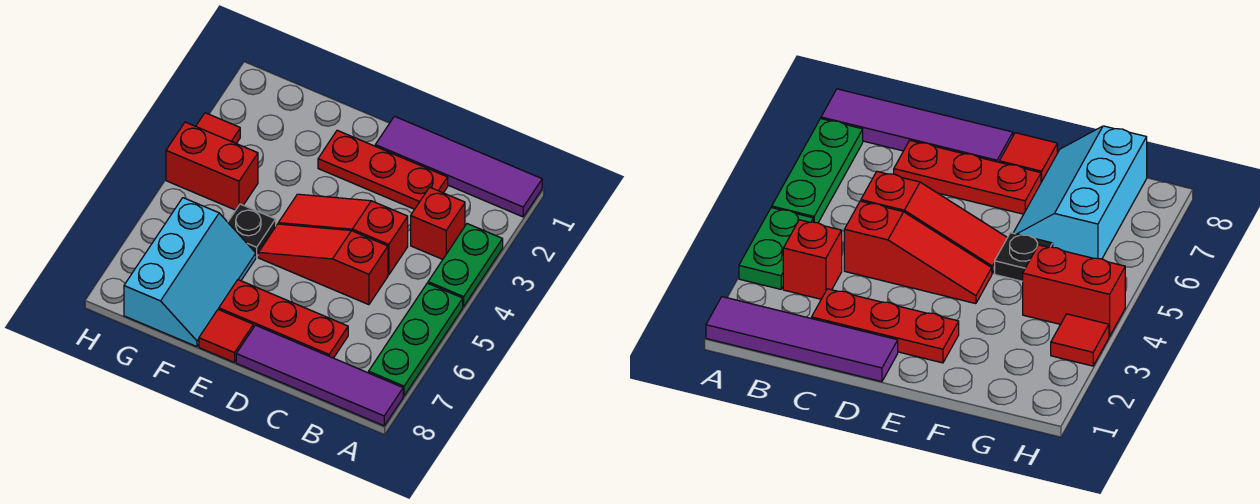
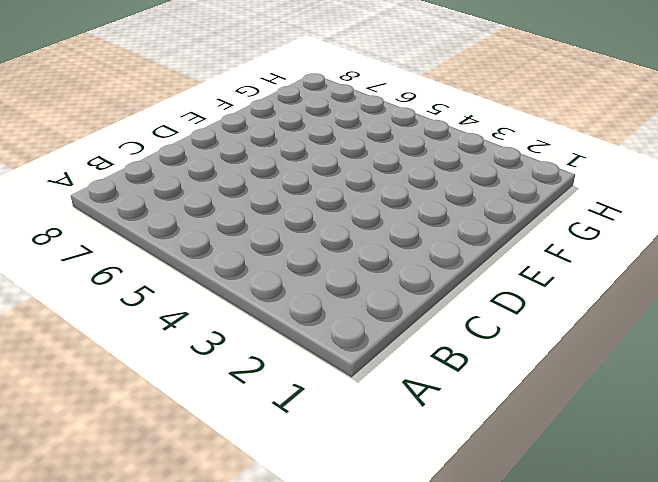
none -> purple tile A1:D1 level 1
none -> green plate A3:A4 level 1
none -> green plate A5:A7 level 1

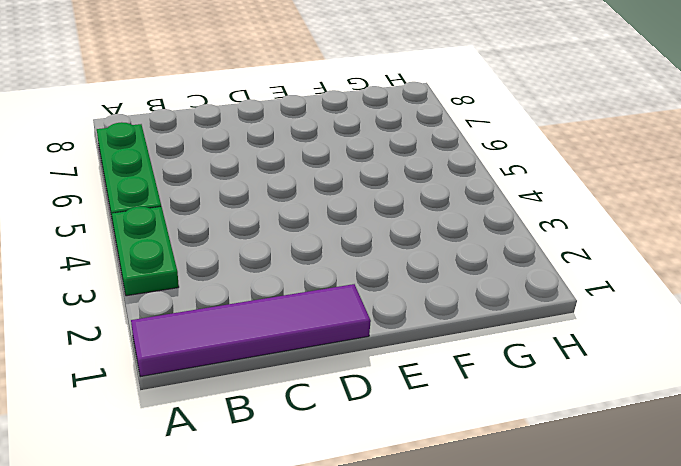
none -> purple tile A8:D8 level 1
none -> red brick B3 level 1
none -> red plate C2:E2 level 1

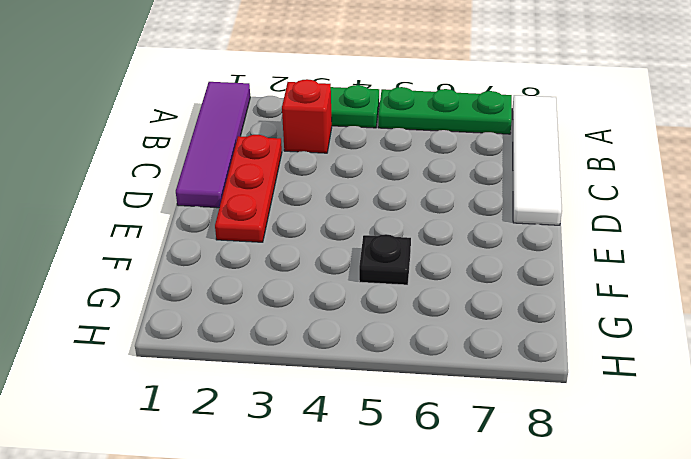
white tile A8:D8 level 1 -> purple tile A8:D8 level 1
none -> red slope C4:E4 level 1 top C
none -> red slope C5:E5 level 1 top C
none -> red plate C7:E7 level 1

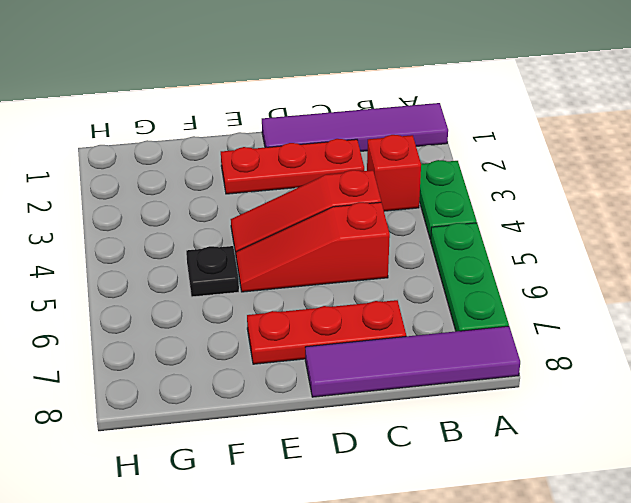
none -> red tile E8 level 1
none -> cyan slope F6:G8 level 1 top G
none -> red brick G4:H4 level 1

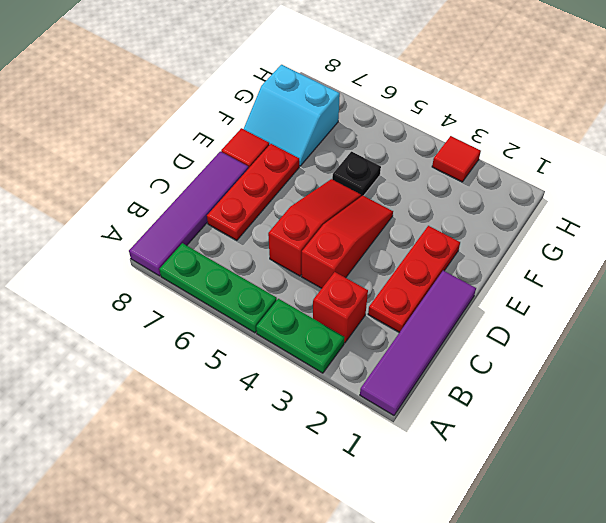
cyan slope F7:G8 level 1 top G -> cyan slope F6:G8 level 1 top G
none -> red brick G4:H4 level 1

